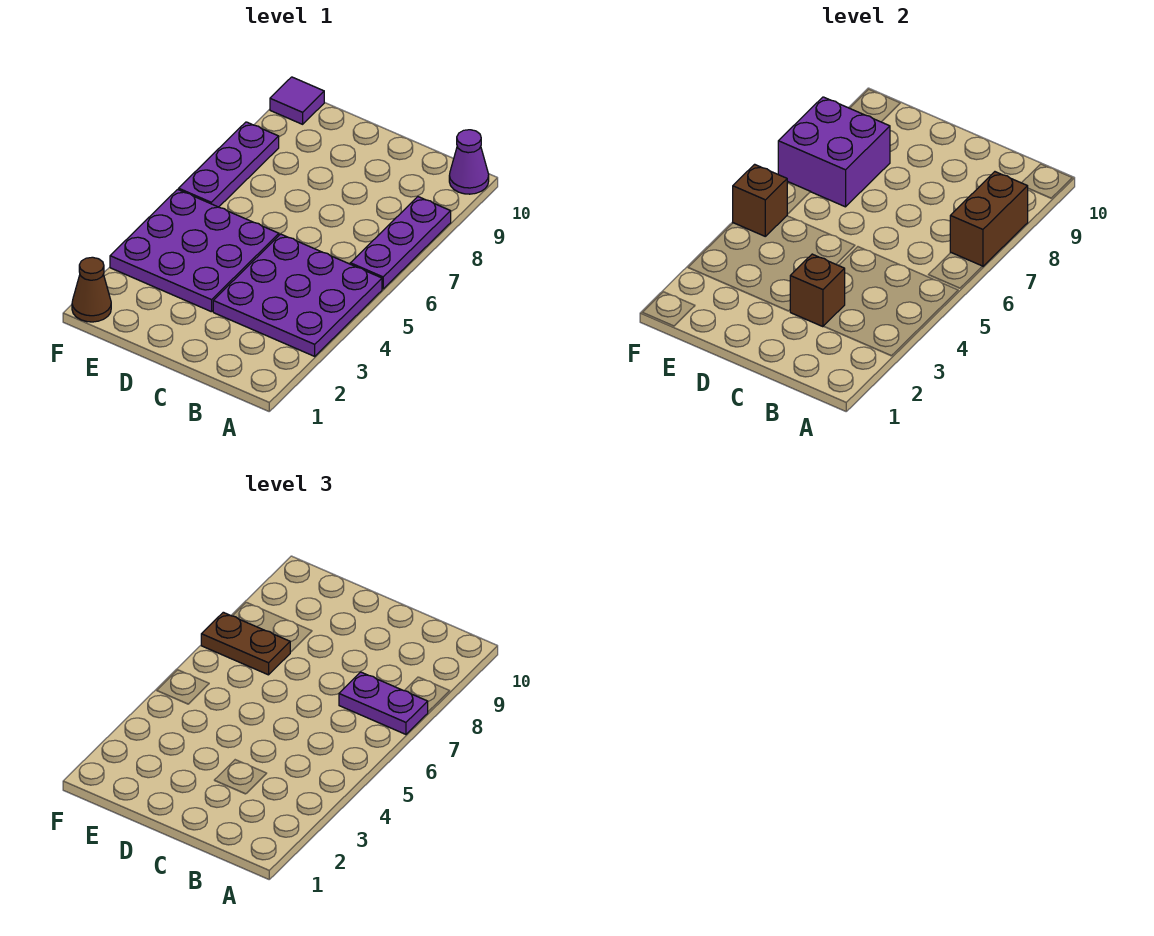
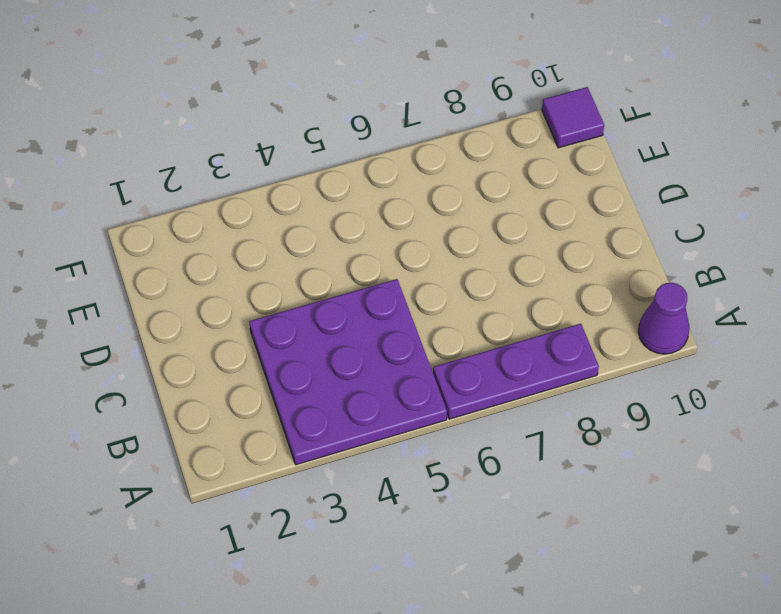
none -> purple plate D3:F5 level 1
none -> brown cone F1 level 1
none -> purple plate F6:F8 level 1

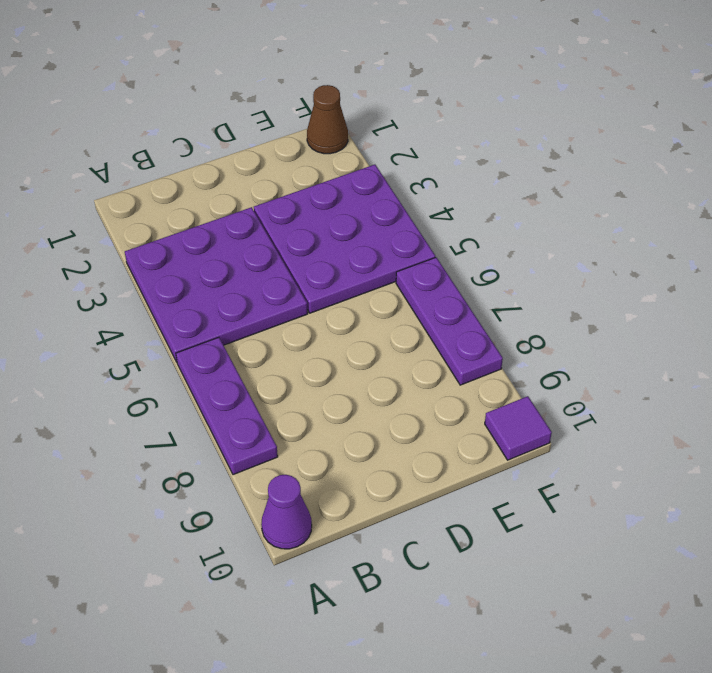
none -> brown brick A7:A8 level 2
none -> brown brick C3 level 2
none -> purple brick E7:F8 level 2

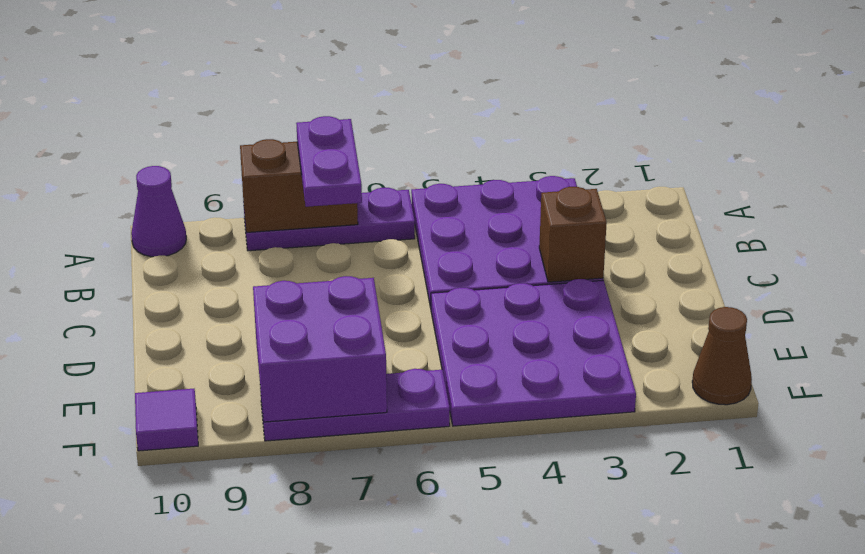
none -> brown brick F5 level 2
none -> brown plate E7:F7 level 3

